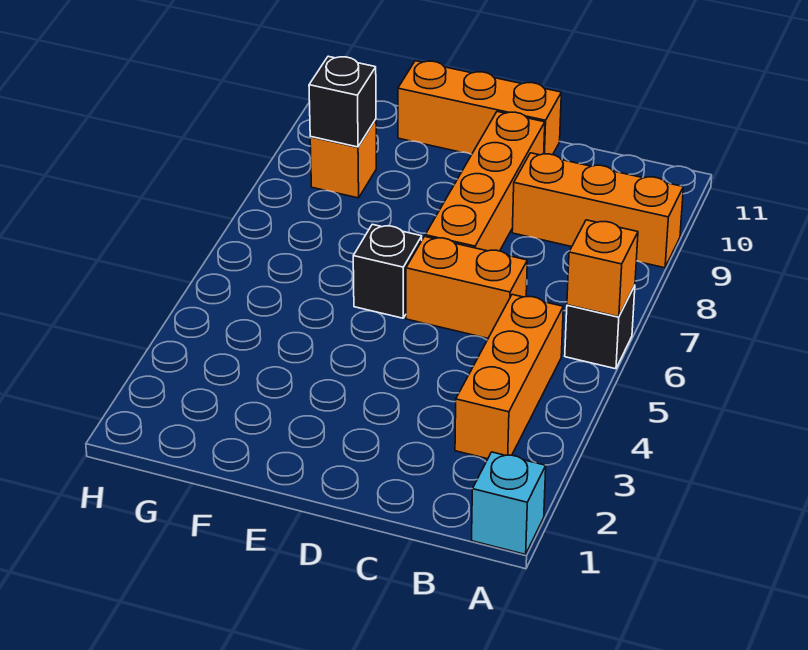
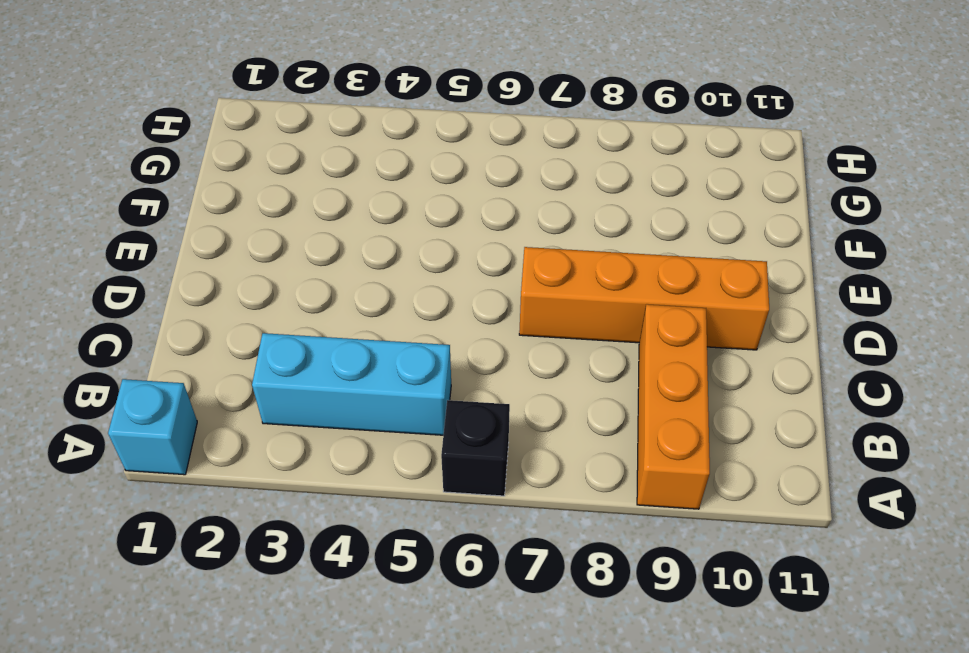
cyan brick B3:B5 level 1 -> orange brick B3:B5 level 1
none -> orange brick C6:D6 level 1
none -> orange brick D11:F11 level 1

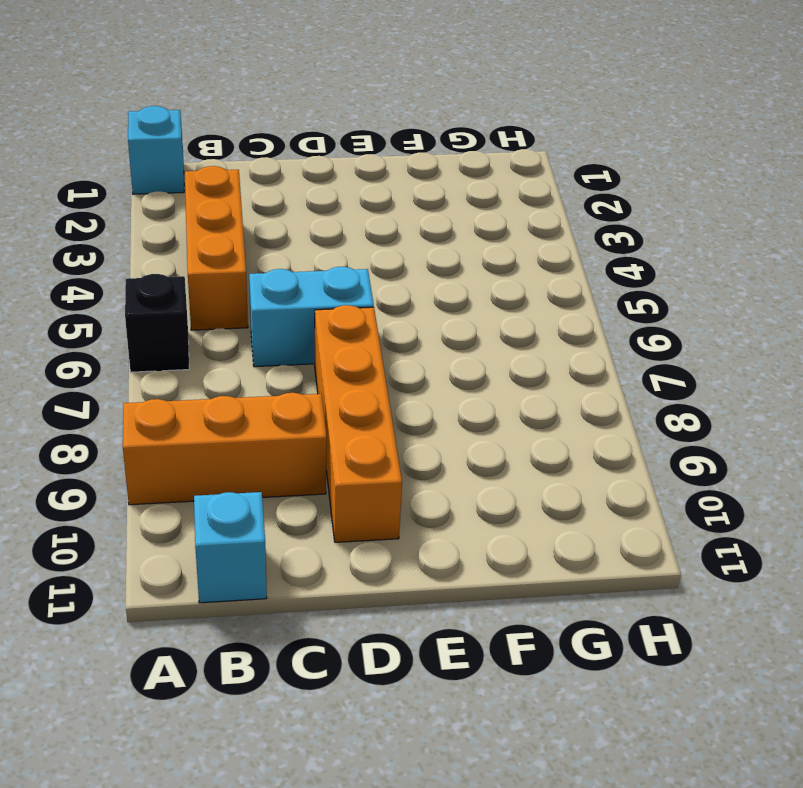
cyan brick B11 level 1 -> none
cyan brick C6:D6 level 1 -> orange brick C6:D6 level 1
none -> orange brick D11:F11 level 1
none -> black brick E6 level 1

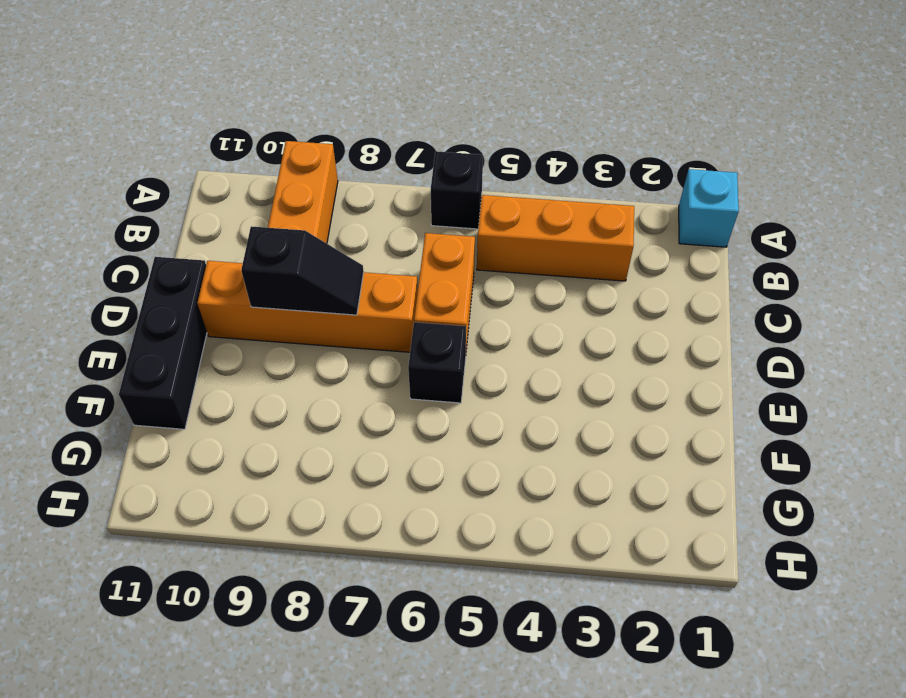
black slope D8:D9 level 2 top 9 -> none
black brick D11:F11 level 1 -> orange brick D11:F11 level 1
none -> orange brick G9 level 1
none -> orange brick A6 level 2

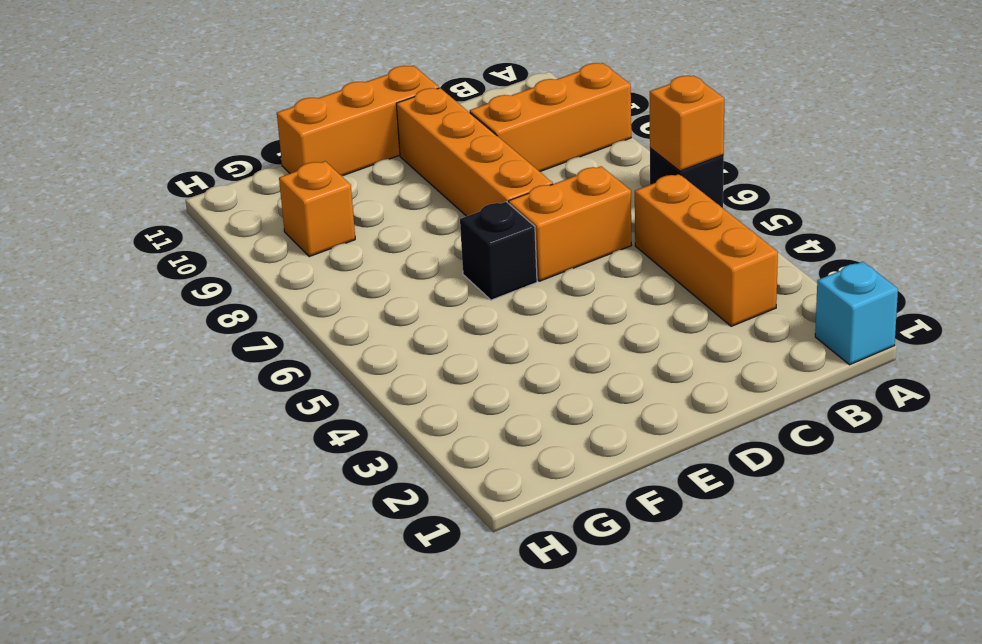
none -> black brick G9 level 2

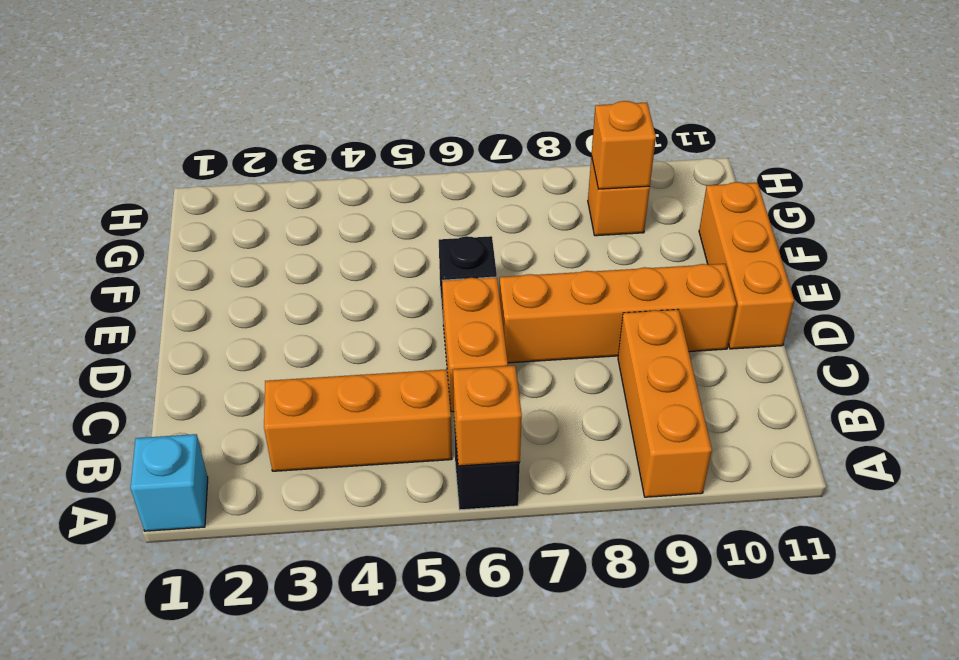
orange brick G9 level 2 -> black brick G9 level 2

